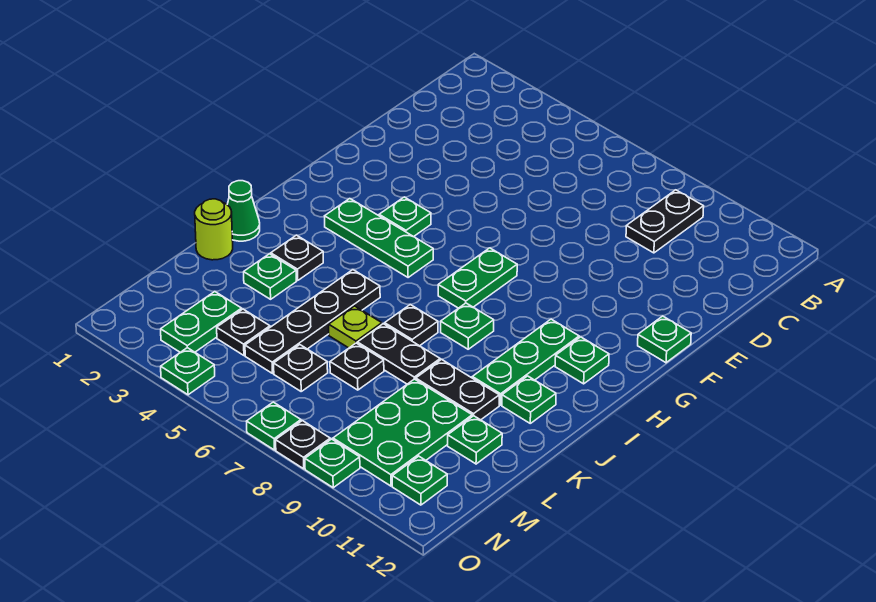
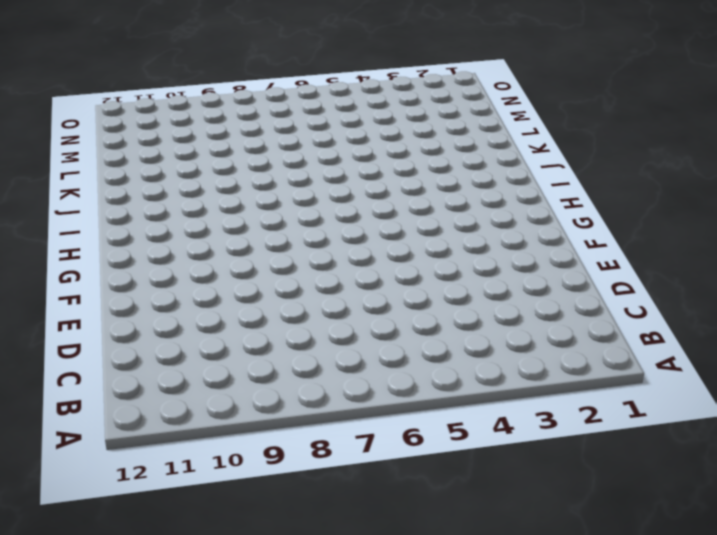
none -> black plate B9:C9 level 1
none -> green plate F12 level 1
none -> green plate G4 level 1

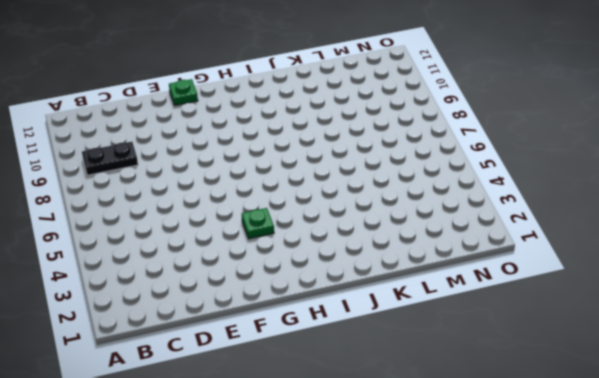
none -> green plate G7:H7 level 1
none -> green plate H3:H5 level 1
none -> green plate H10:J10 level 1

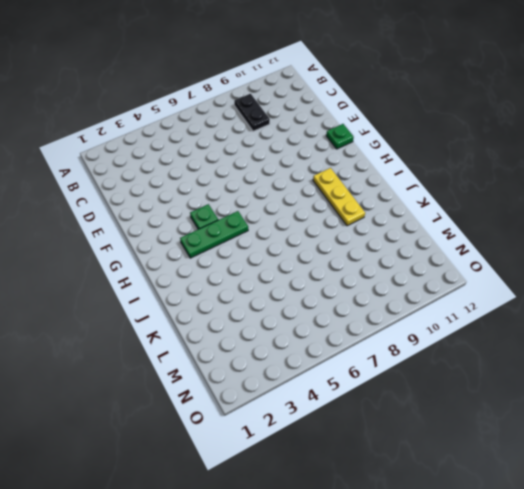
yellow plate H10:J10 level 1 -> green plate H10:J10 level 1
none -> green plate G7:H7 level 1
none -> green plate H11 level 1
none -> green plate I8 level 1

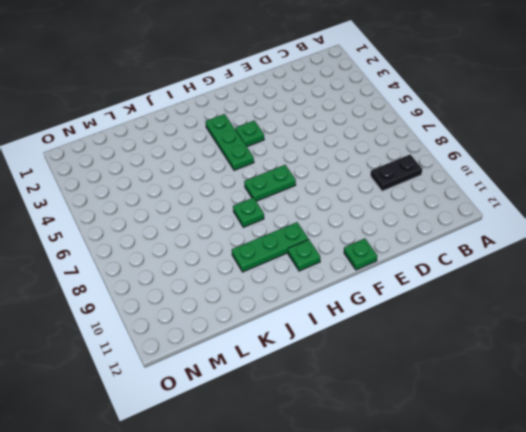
none -> green cone J1 level 1
none -> black plate J3 level 1
none -> black plate J5:M5 level 1

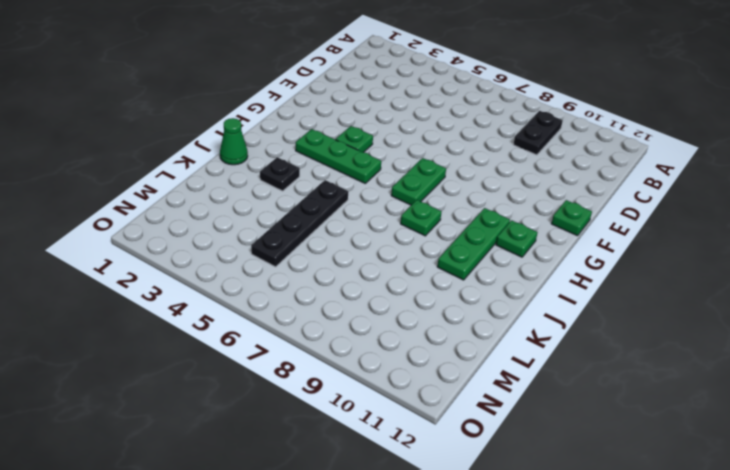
none -> black plate J7 level 1
none -> green plate J11 level 1
none -> lime round brick K1 level 1

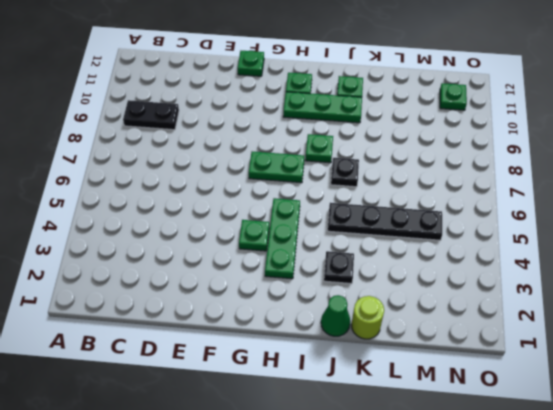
none -> green plate K3 level 1
none -> lime plate K6 level 1
none -> black plate K7:K8 level 1

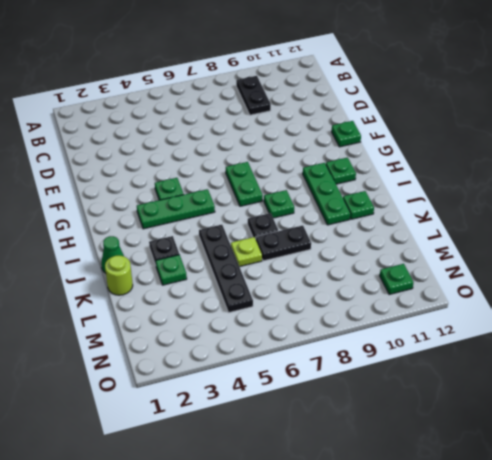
none -> black plate K9:K10 level 1
none -> black plate L7 level 1
none -> green plate L9:N10 level 1

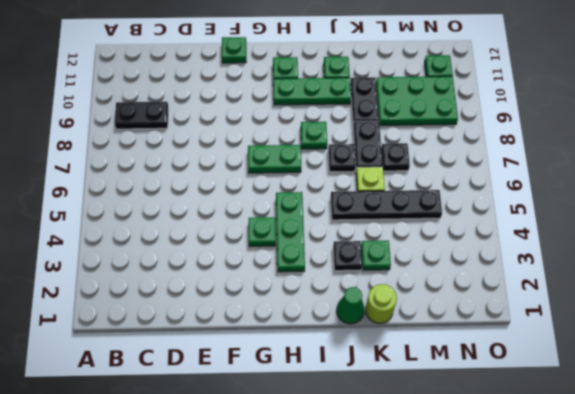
none -> green plate L11 level 1
none -> green plate M3:N3 level 1
none -> black plate M4 level 1

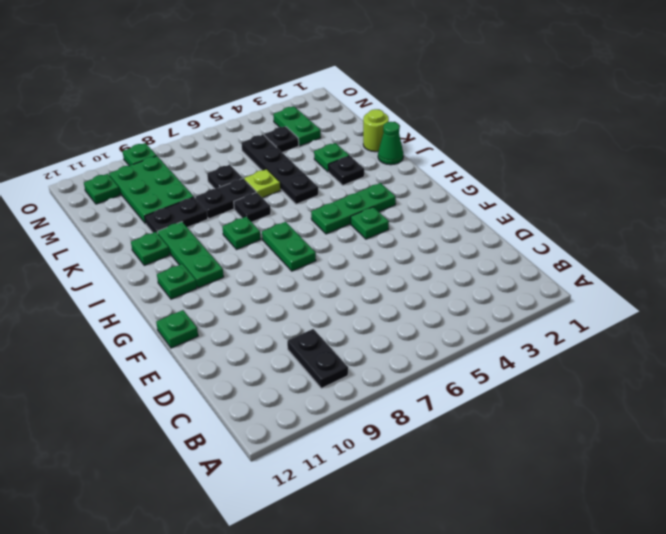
none -> green plate L11 level 1
none -> black plate M6 level 1
none -> green plate O4 level 1

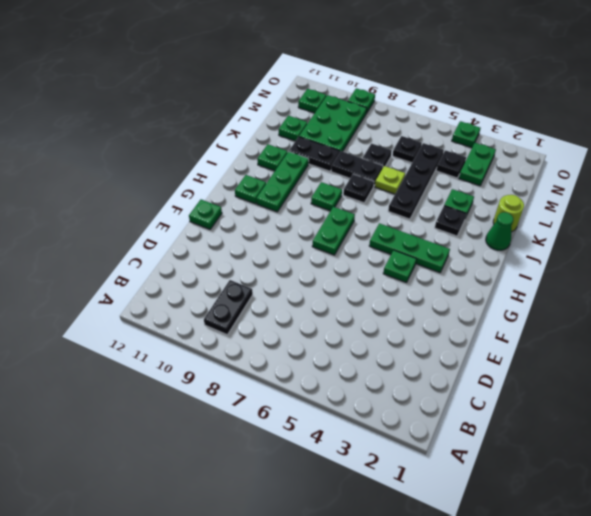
none -> green plate O7 level 1
none -> black plate O8 level 1

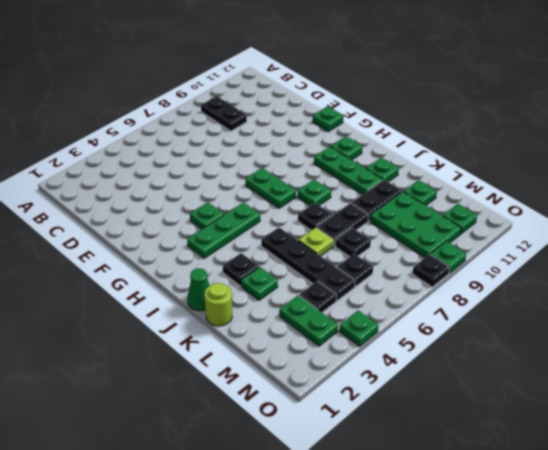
none -> green plate O7 level 1

